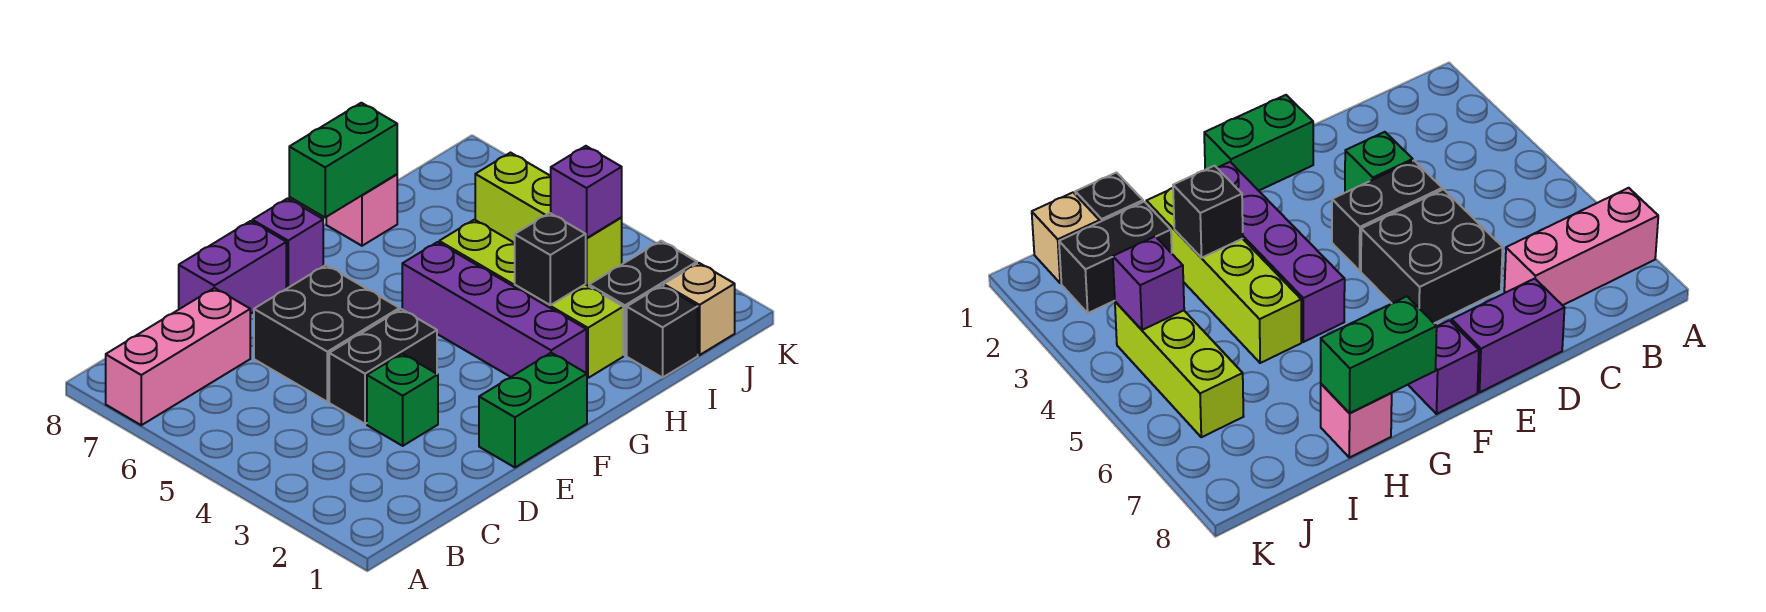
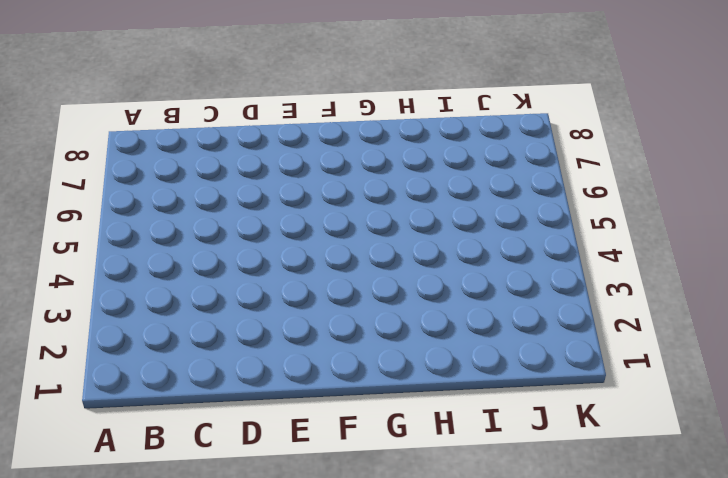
none -> pink brick A7:C7 level 1
none -> green brick D3 level 1
none -> black brick D4:E4 level 1

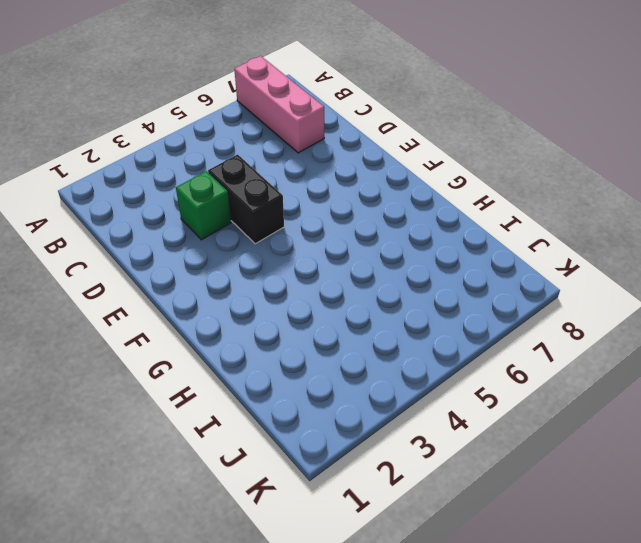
none -> black brick D5:E6 level 1
none -> purple brick D8:E8 level 1
none -> green brick E1:F1 level 1

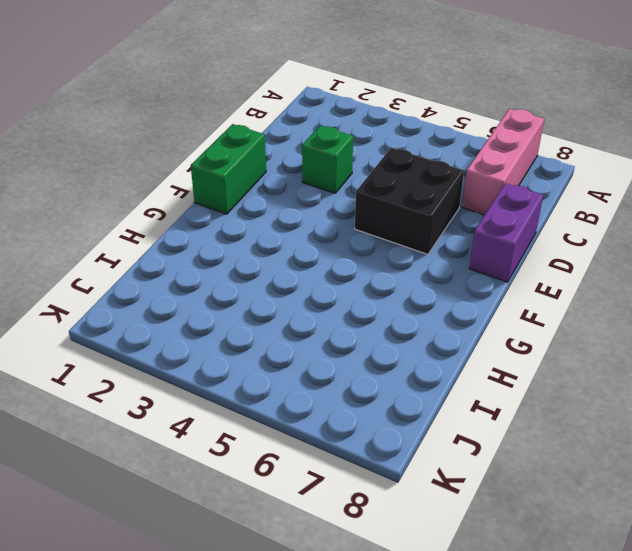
none -> black brick D4:E4 level 1
none -> purple brick F8 level 1
none -> purple brick G2:G5 level 1

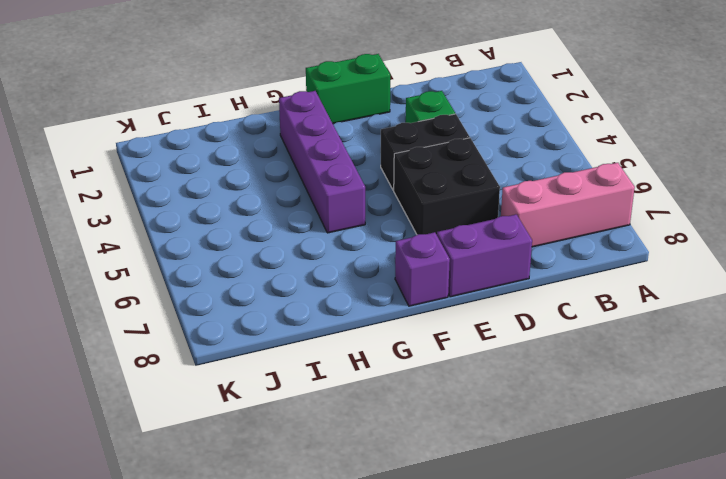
none -> lime brick H2:H5 level 1
none -> pink brick H8 level 1
none -> black brick I1 level 1

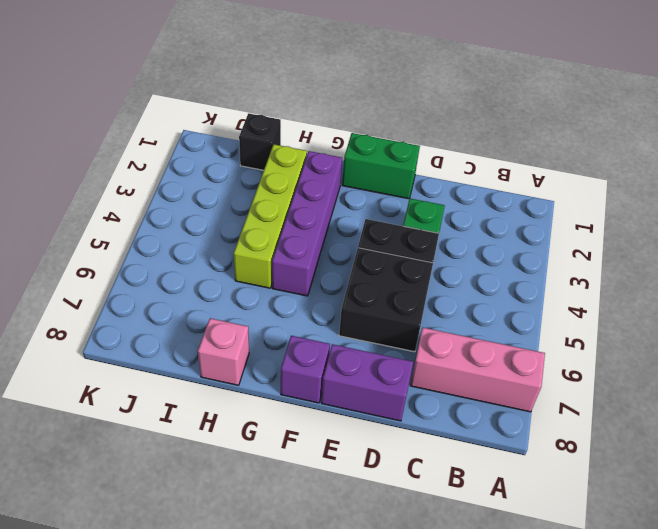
none -> black brick I2:J2 level 1
none -> tan brick J1 level 1
none -> lime brick J4:J6 level 1

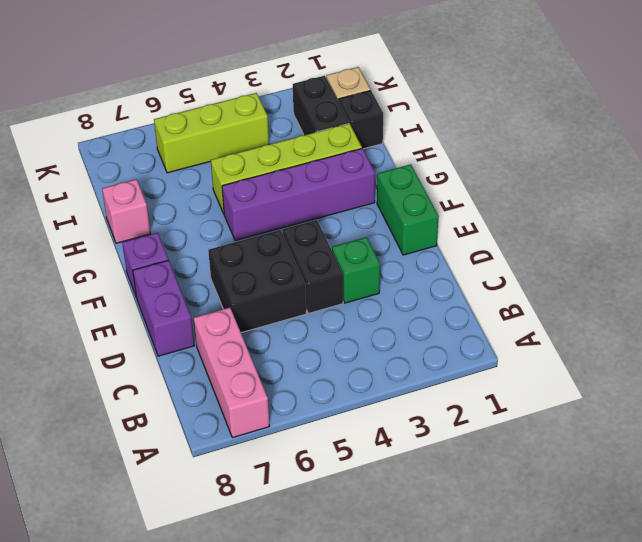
none -> green brick G8:H8 level 2
none -> black brick H3 level 2
none -> purple brick J4 level 2

